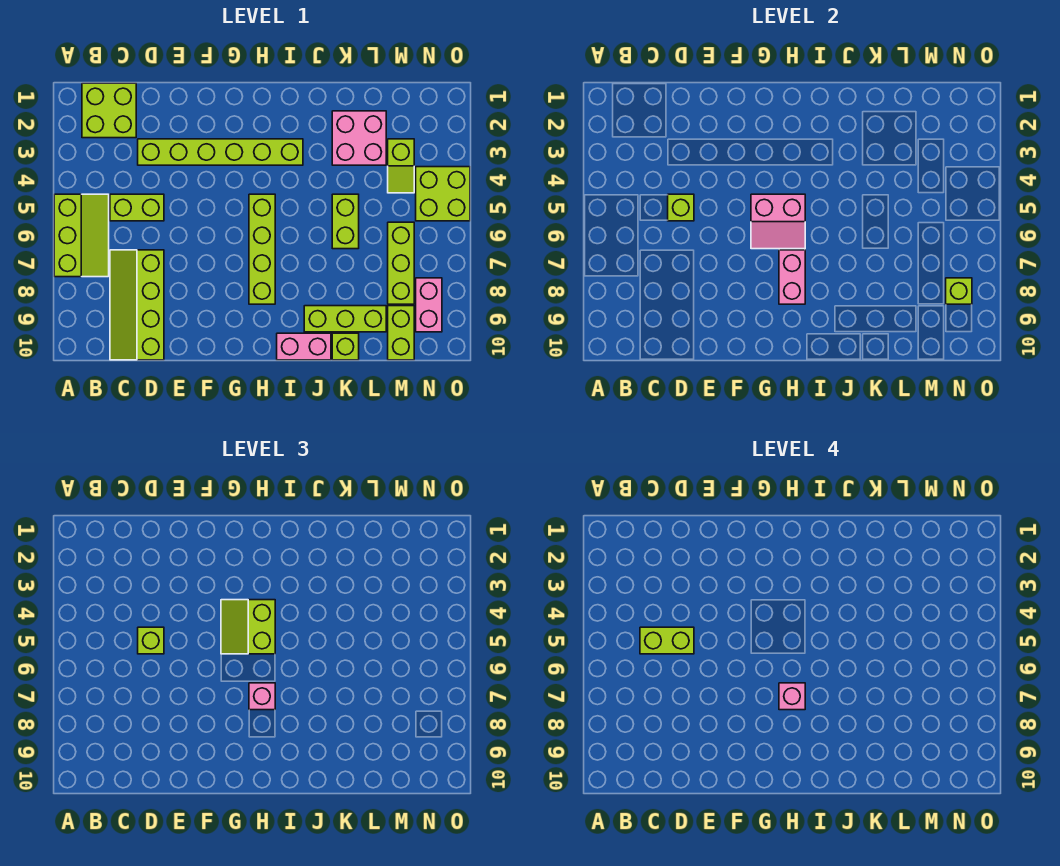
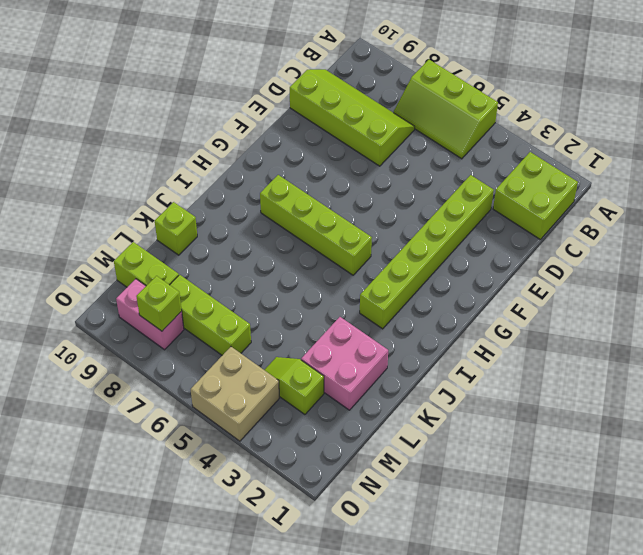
tan brick N4:O5 level 1 -> lime brick N4:O5 level 1
none -> lime brick C5:D5 level 1
none -> pink brick I10:J10 level 1
none -> lime brick J9:L9 level 1

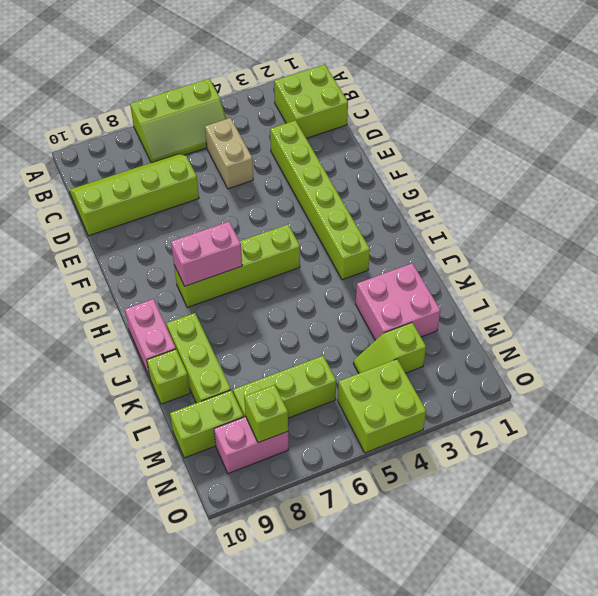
tan brick C5:D5 level 1 -> lime brick C5:D5 level 1
none -> lime brick K5:K6 level 1
none -> lime brick D5 level 2
none -> pink slope G5:H6 level 2 top 5

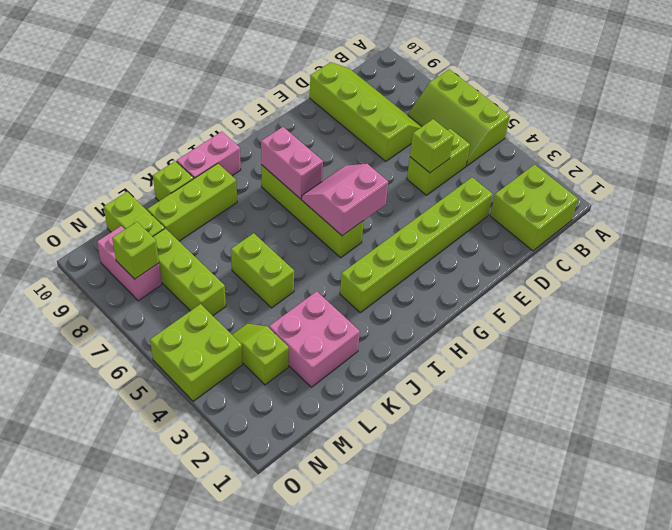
none -> lime brick D5 level 3
none -> lime slope G4:H5 level 3 top H
none -> pink brick H7 level 3

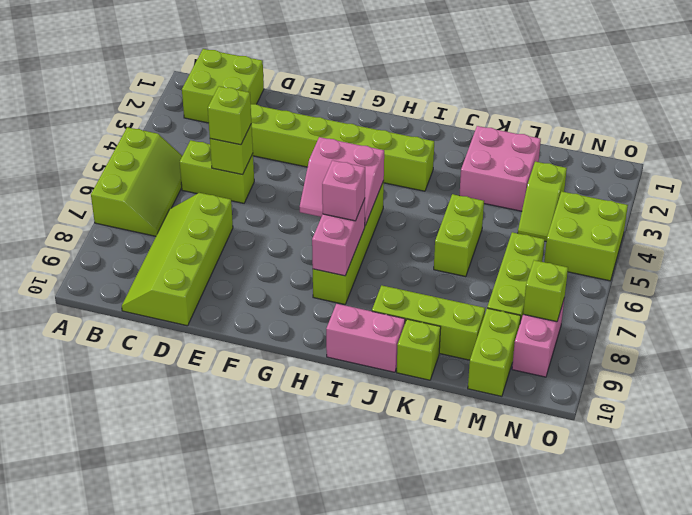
none -> lime slope G4:H5 level 3 top H
none -> lime brick C5:D5 level 4
none -> pink brick H7 level 4

